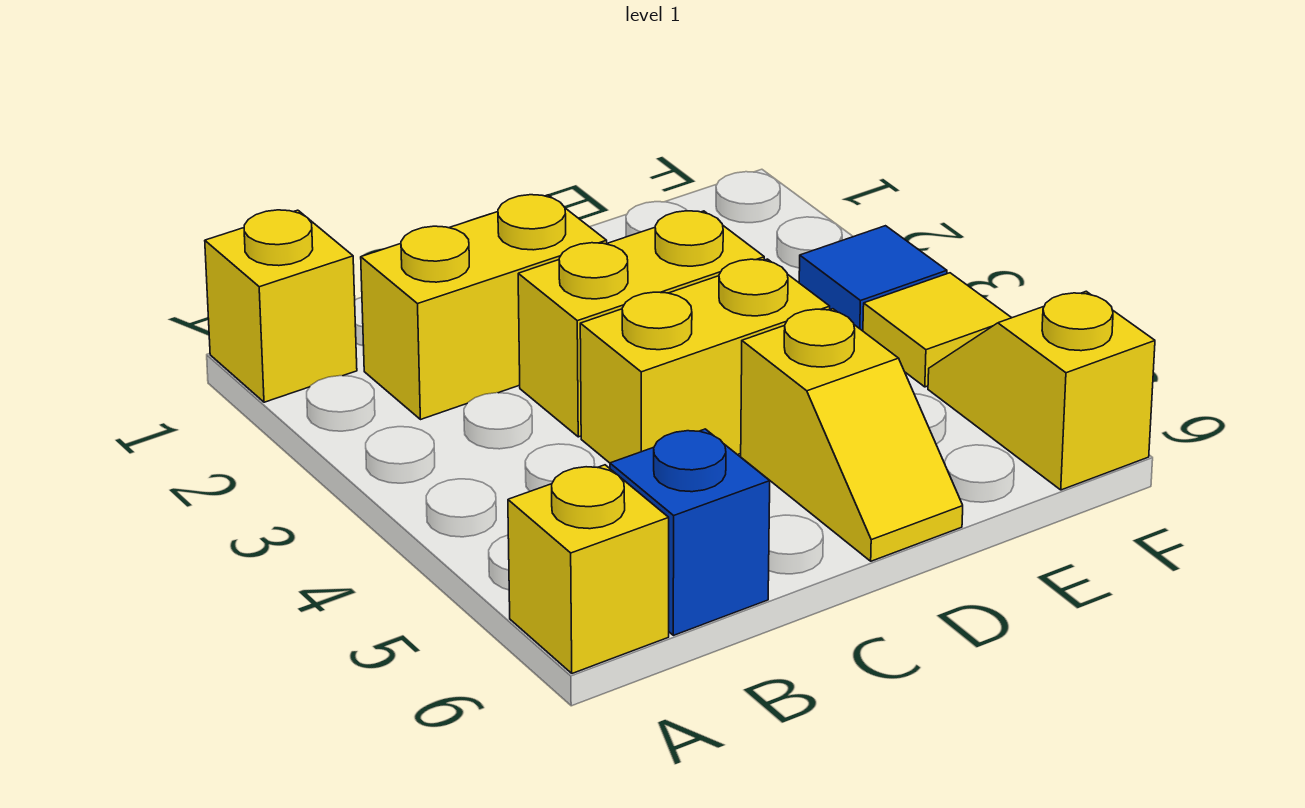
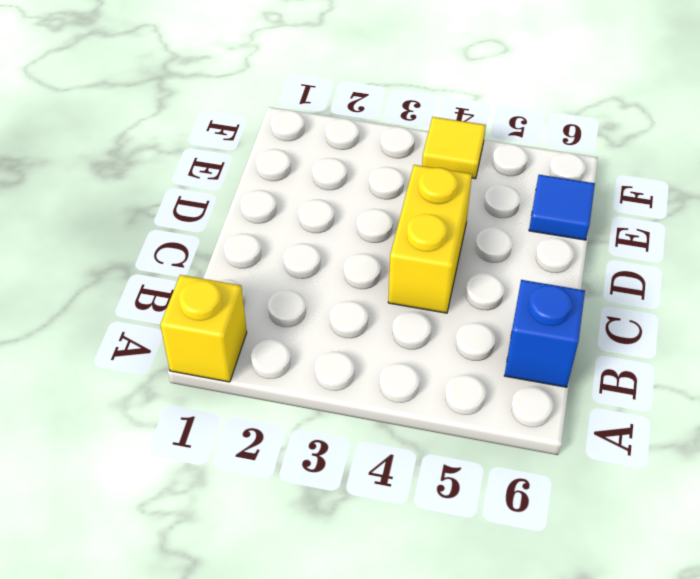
blue tile E6 level 1 -> blue tile F3 level 1
none -> yellow brick A6 level 1
none -> yellow brick B2:C2 level 1

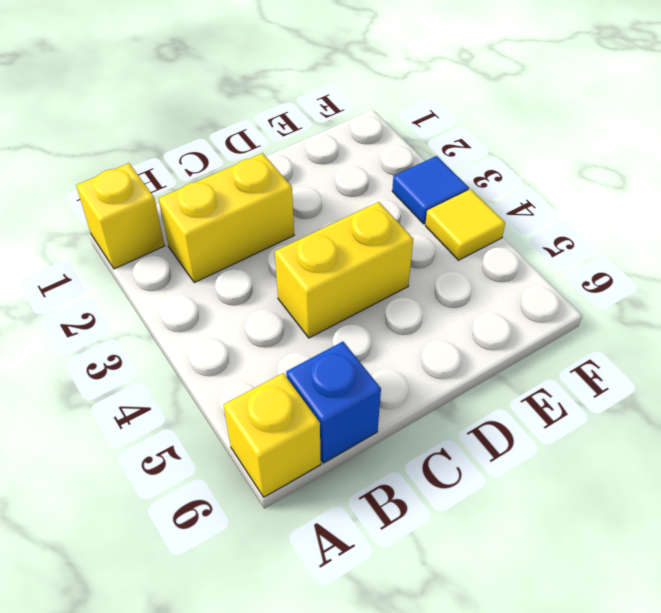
none -> yellow brick C3:D3 level 1
none -> yellow slope D5:D6 level 1 top 5

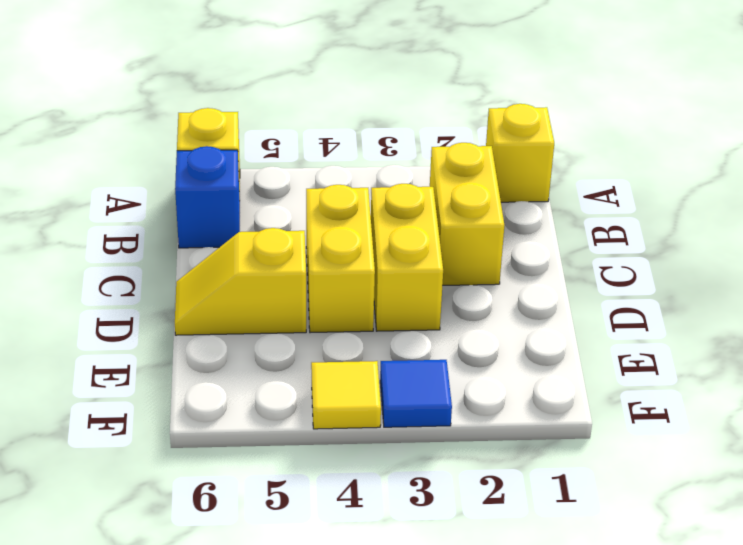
none -> yellow slope F5:F6 level 1 top 6

